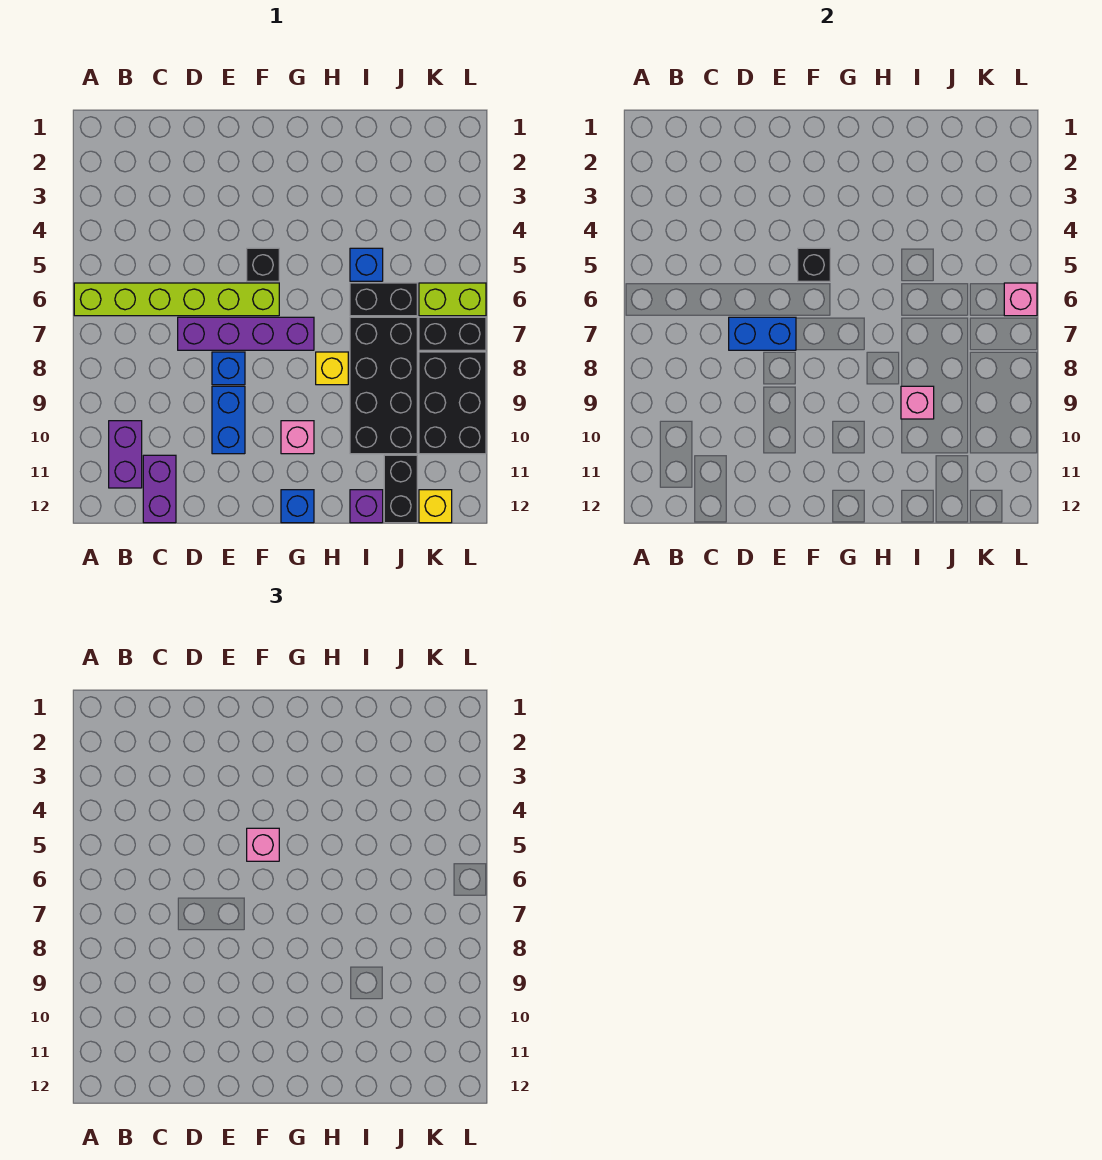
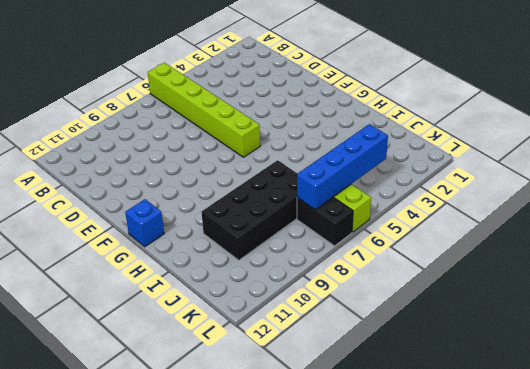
blue brick K4:K7 level 2 -> none
none -> purple brick B10:B11 level 1
none -> purple brick C11:C12 level 1
none -> purple brick D7:G7 level 1

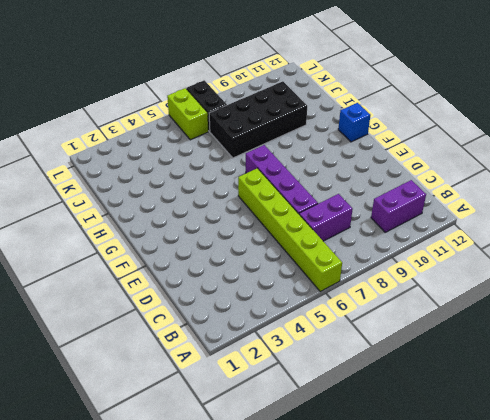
purple brick C7:C8 level 1 -> purple brick C11:C12 level 1
none -> blue brick E8 level 1
none -> blue brick E9:E10 level 1
none -> black brick F5 level 1

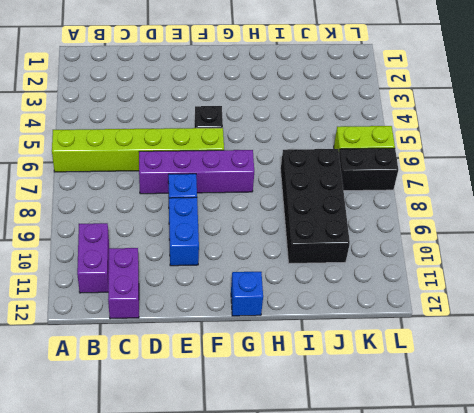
none -> pink brick G10 level 1
none -> yellow brick H8 level 1
none -> blue brick I5 level 1

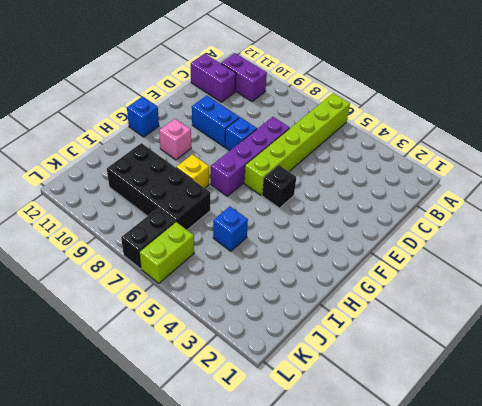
none -> black brick I6:J6 level 1
none -> purple brick I12 level 1
none -> black brick J11:J12 level 1

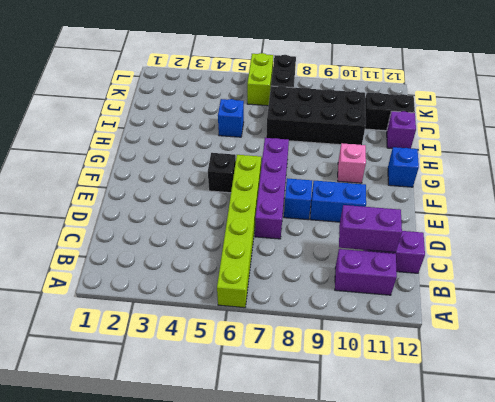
purple brick C10:C11 level 2 -> none
none -> yellow brick H8 level 1
none -> black brick I6:J6 level 1
none -> black brick K8:L10 level 1

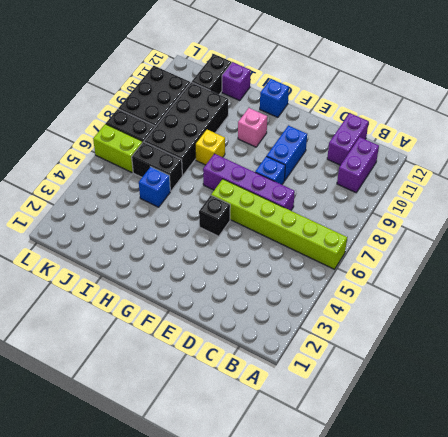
none -> yellow brick K12 level 1
none -> blue brick D7:E7 level 2
none -> black brick F5 level 2

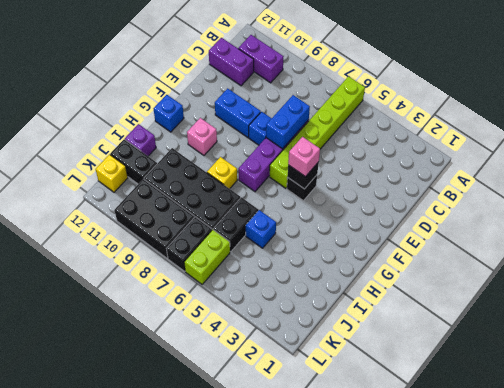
none -> pink brick I9 level 2
none -> pink brick L6 level 2

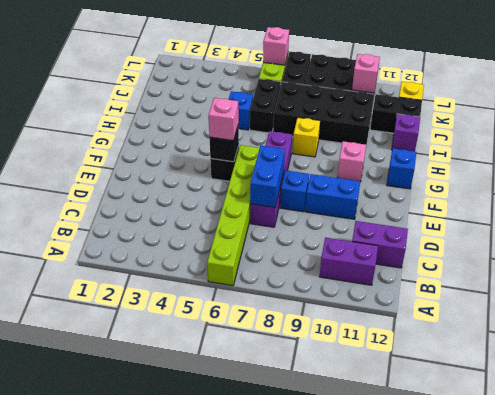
pink brick K10 level 2 -> pink brick I9 level 2

